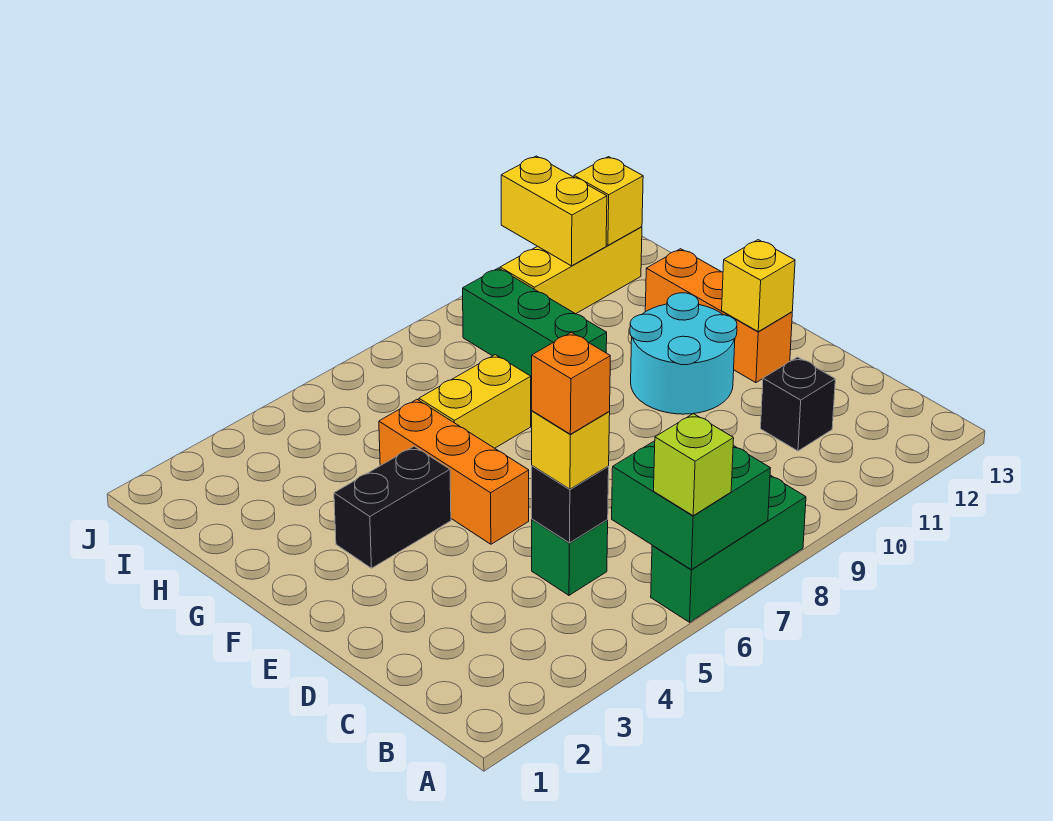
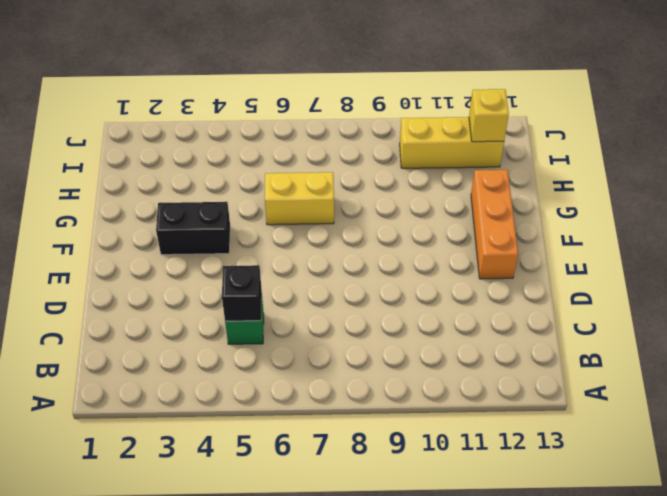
none -> green brick A6:A8 level 1
none -> black brick C11 level 1
none -> orange brick E5:G5 level 1

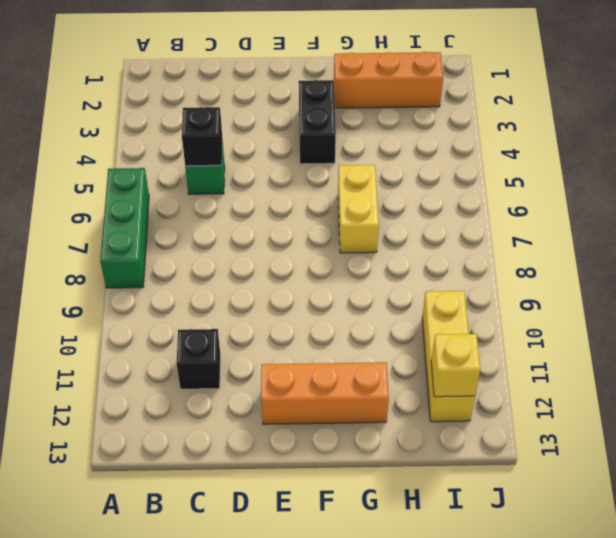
orange brick G2:I2 level 1 -> orange brick E5:G5 level 1
none -> cyan round brick E10:F11 level 1
none -> green brick G9:I9 level 1
none -> green brick A6:B7 level 2

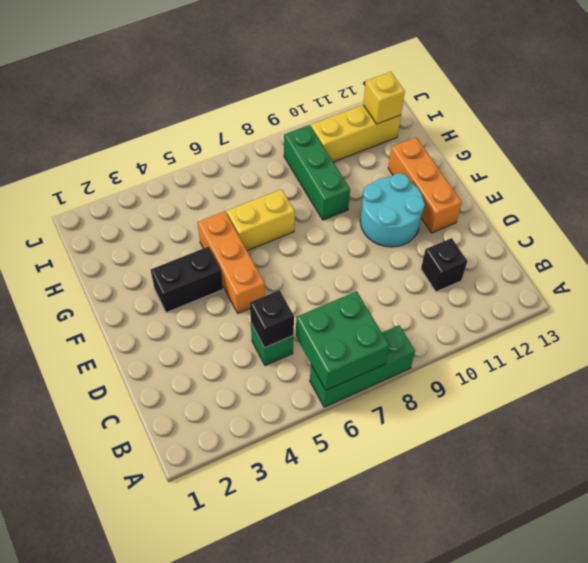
none -> yellow brick E12 level 2
none -> yellow brick I11:J11 level 2
none -> lime brick A6 level 3

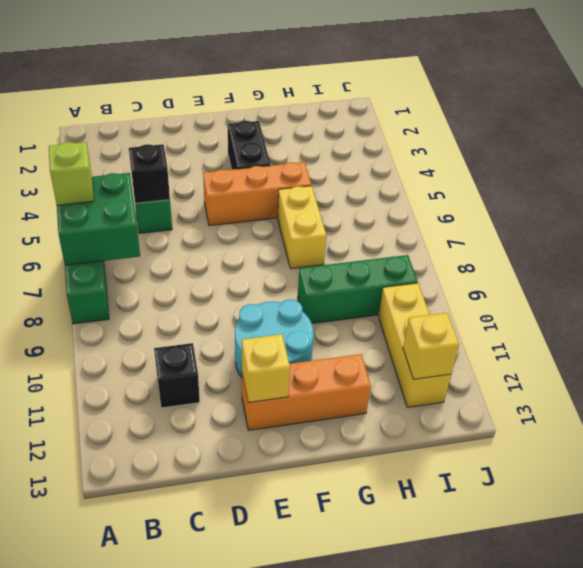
none -> yellow brick I11:J11 level 2
none -> yellow brick C5 level 3
none -> orange brick C5 level 4

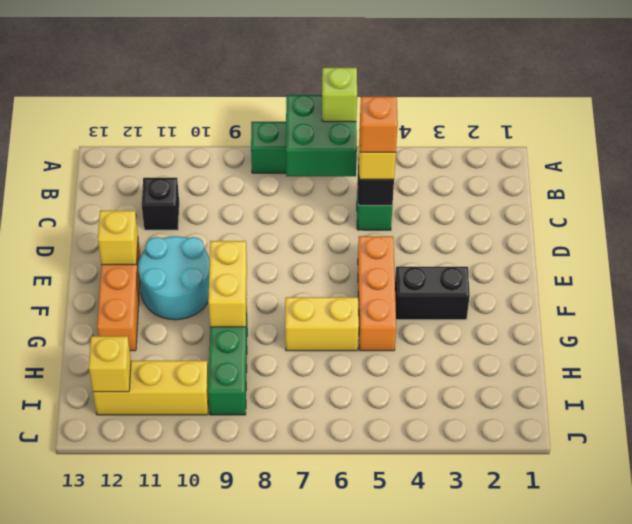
yellow brick F9:G9 level 2 -> yellow brick I11:J11 level 2

